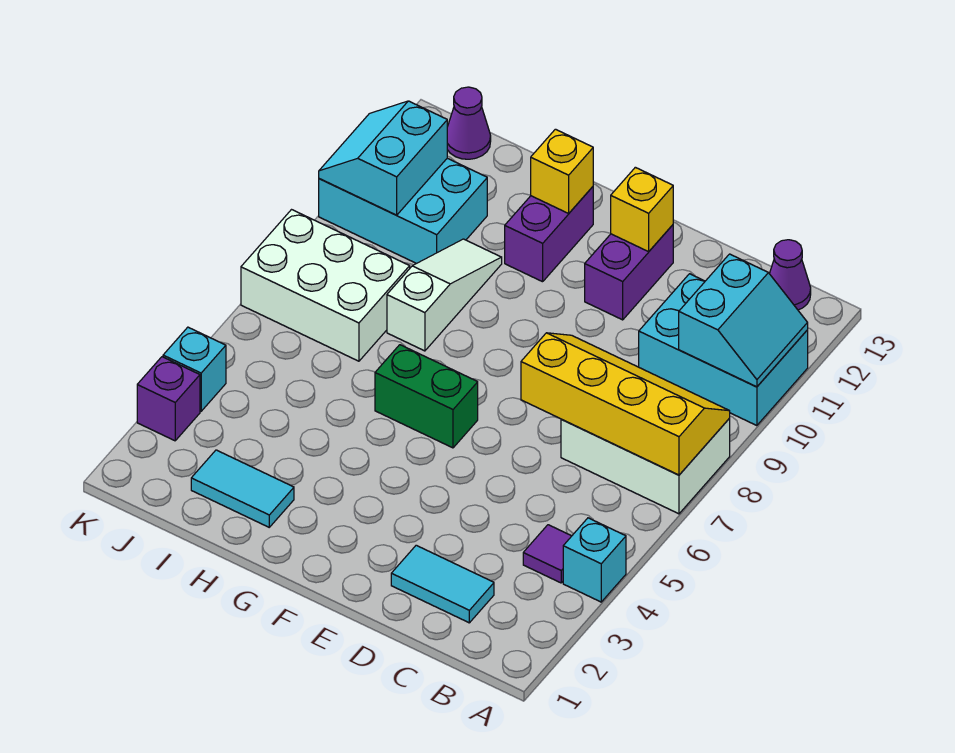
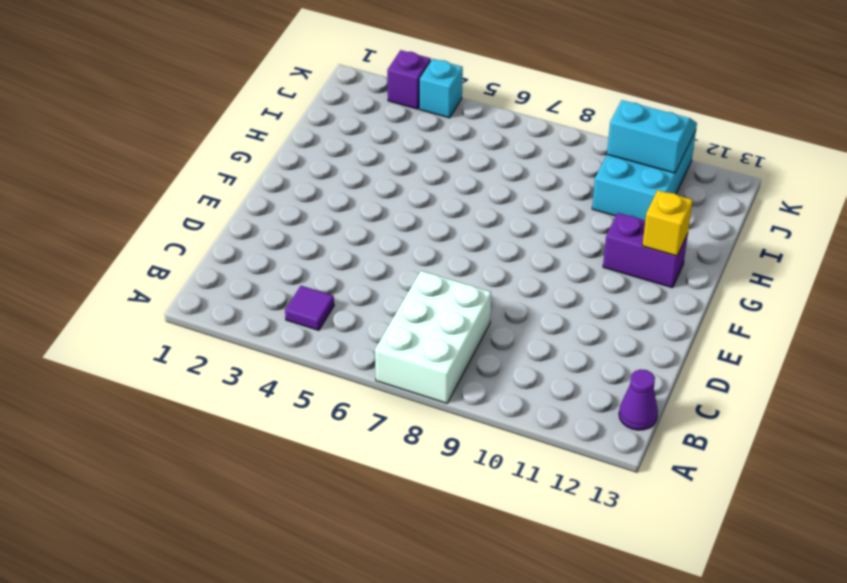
none -> cyan brick A4 level 1
none -> cyan brick A10:C11 level 1
none -> cyan tile C2:D2 level 1

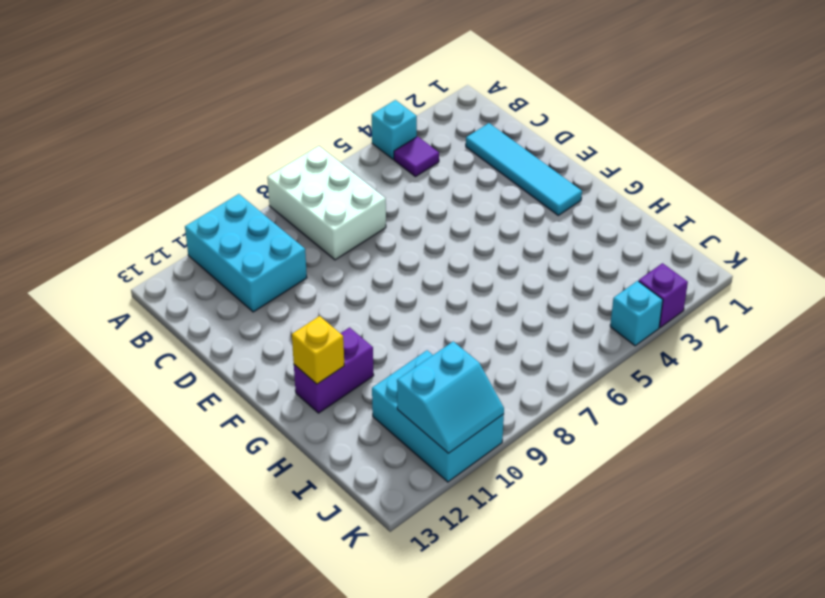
cyan tile C2:F2 level 1 -> cyan tile C2:D2 level 1
none -> purple cone B13 level 1
none -> purple brick E11:E12 level 1
none -> green brick F6:G6 level 1

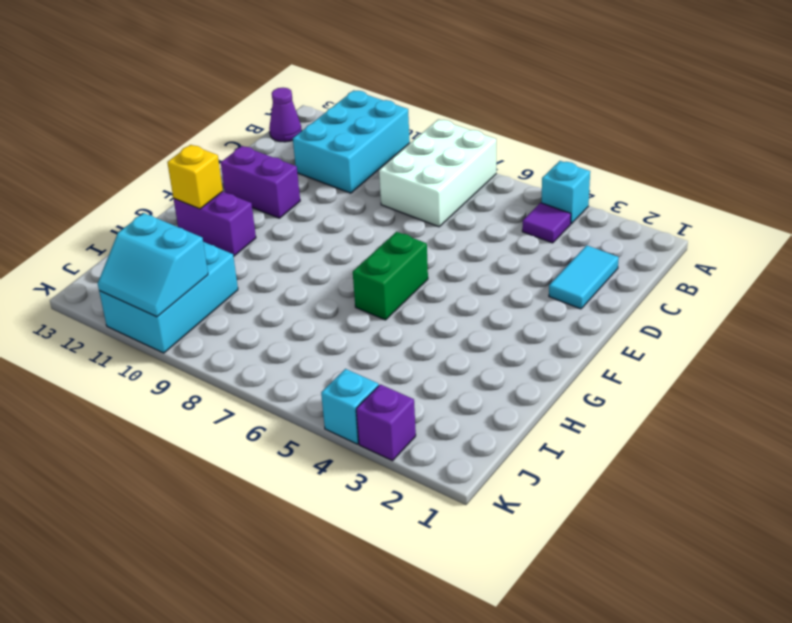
none -> cyan tile H2:I2 level 1
none -> white slope H8:H10 level 1 top 8
none -> white brick I7:K8 level 1

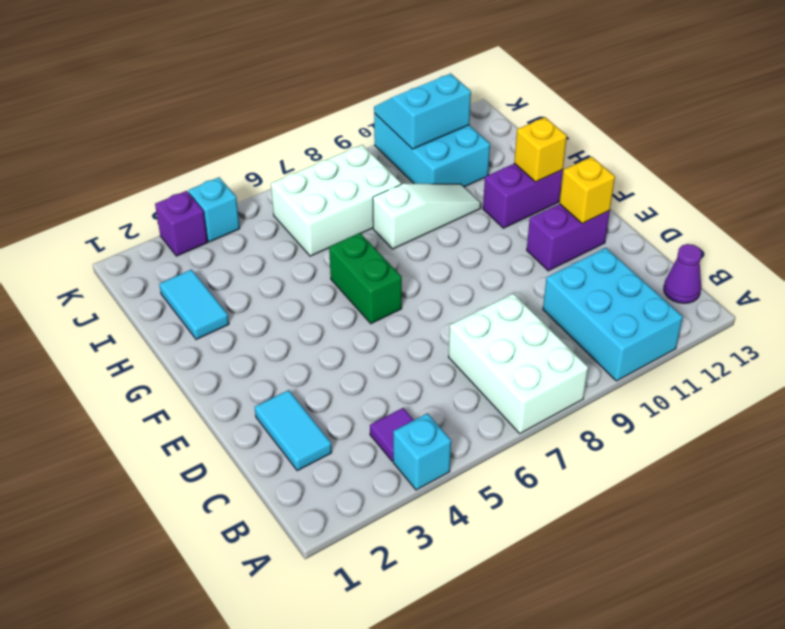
white brick I6:J8 level 1 -> white brick I7:K8 level 1
none -> purple cone J13 level 1
none -> yellow slope A7:D8 level 2 top 7
none -> cyan slope A10:B11 level 2 top B

